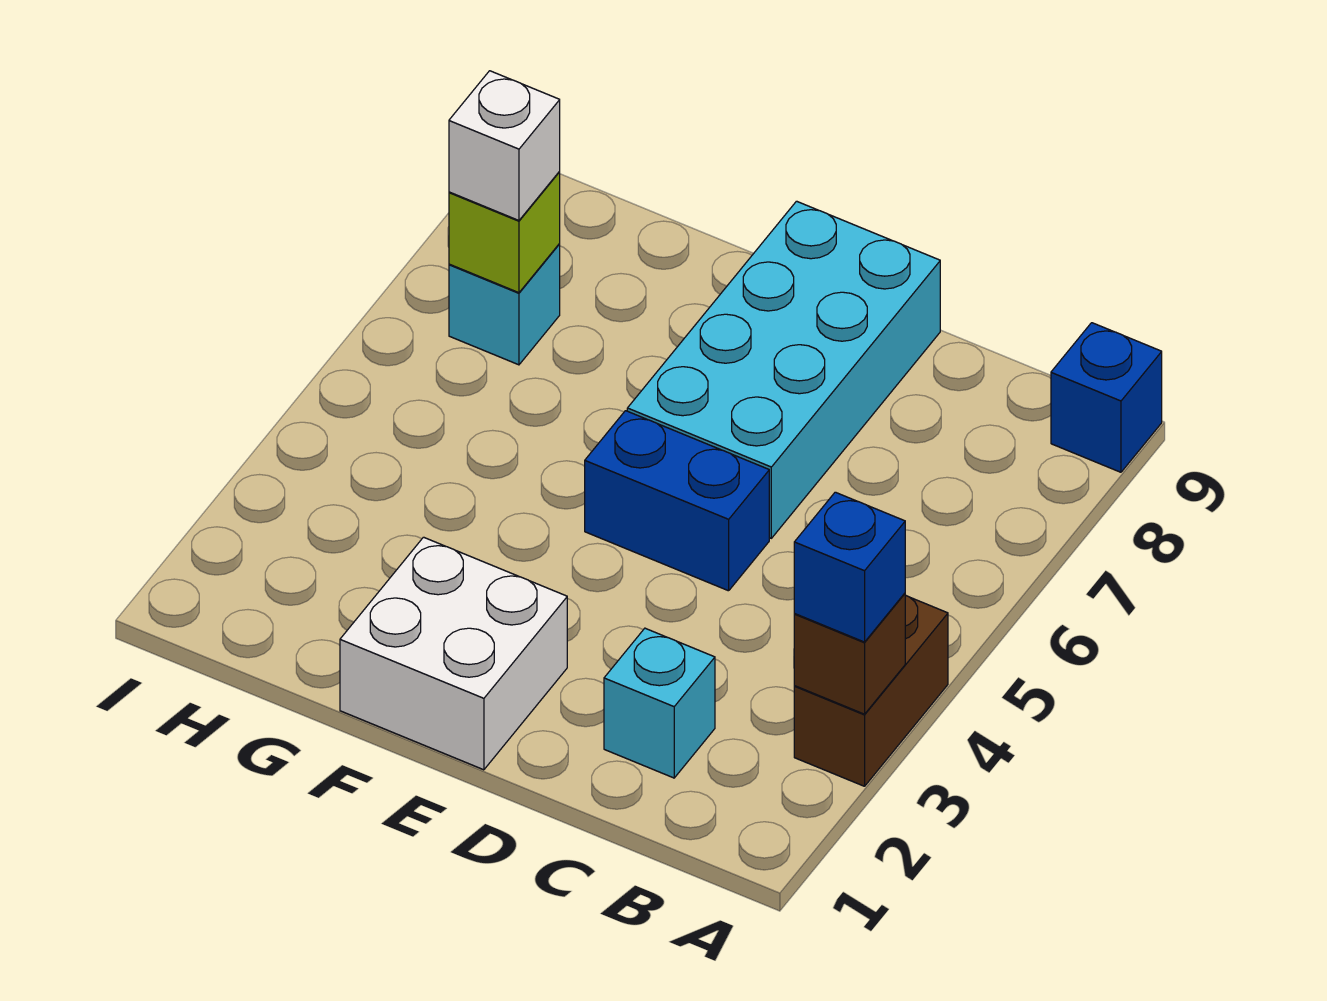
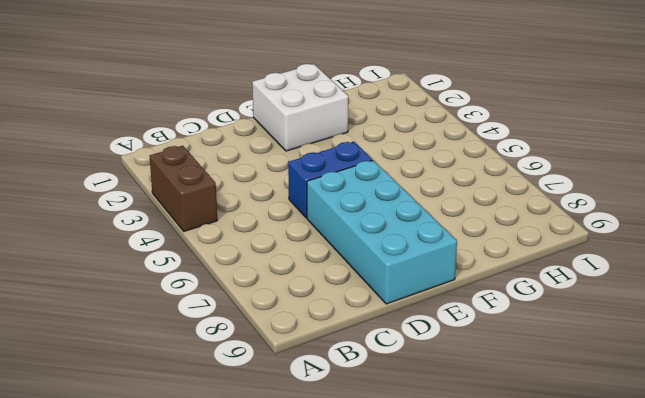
none -> blue brick A9 level 1
none -> cyan brick C2 level 1

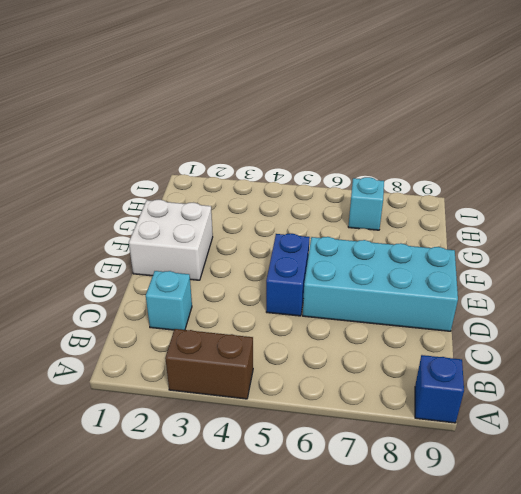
none -> brown brick A3 level 2
none -> lime brick H7 level 2

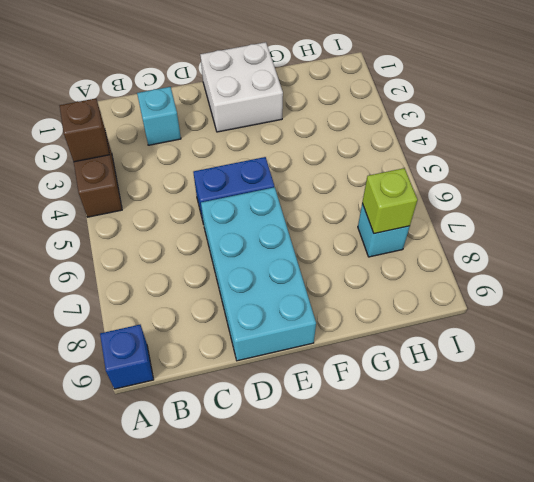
none -> blue brick A3 level 3
none -> white brick H7 level 3

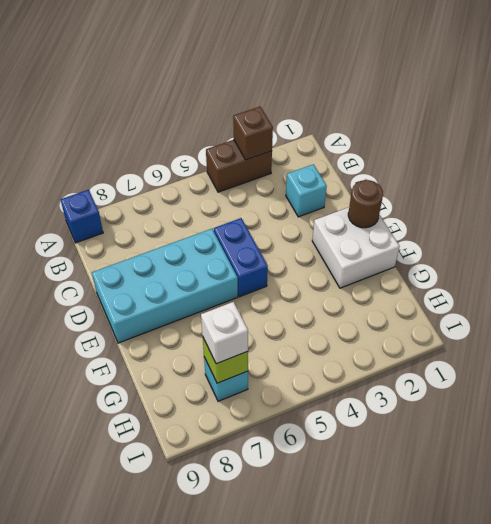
brown round brick E1 level 2 -> none
none -> blue brick A3 level 3

